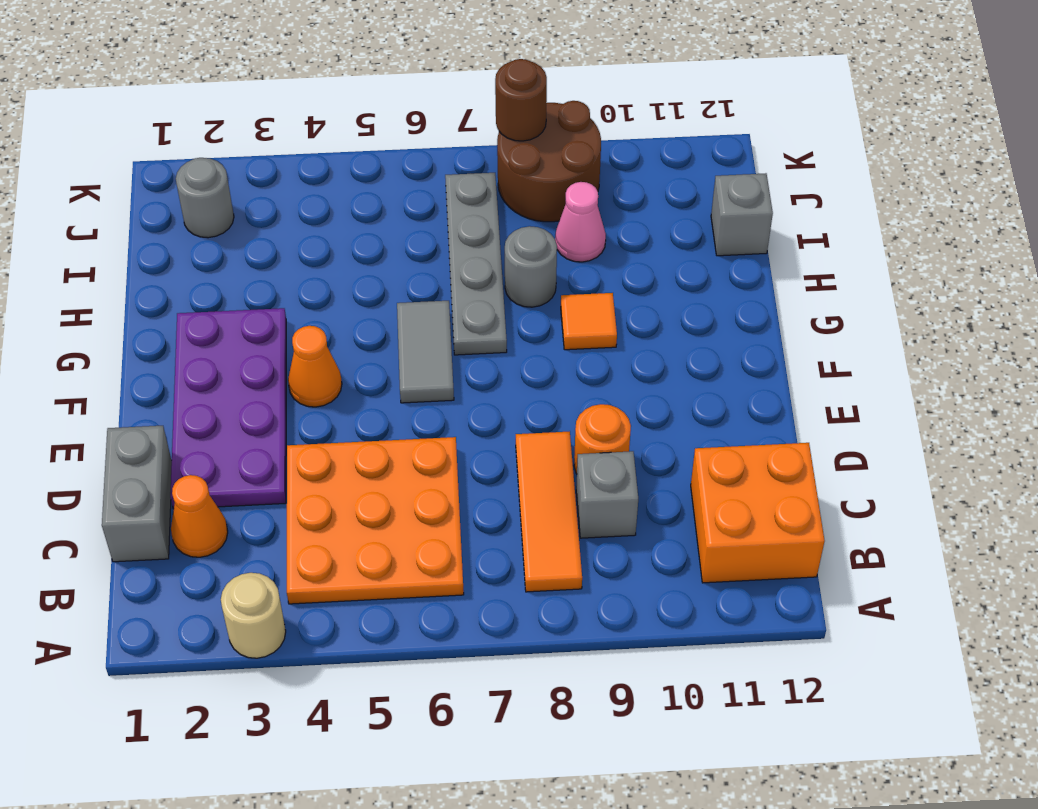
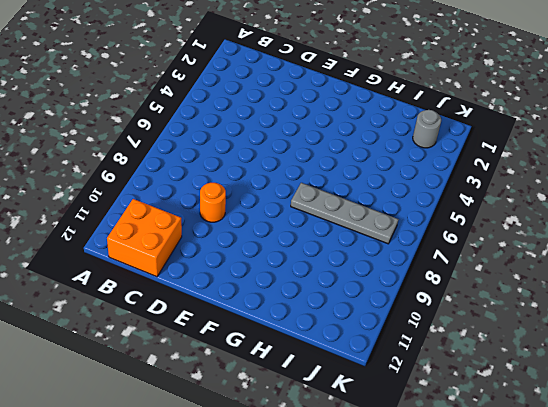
none -> tan round brick A3 level 1
none -> orange plate B4:D6 level 1
none -> orange tile B8:D8 level 1

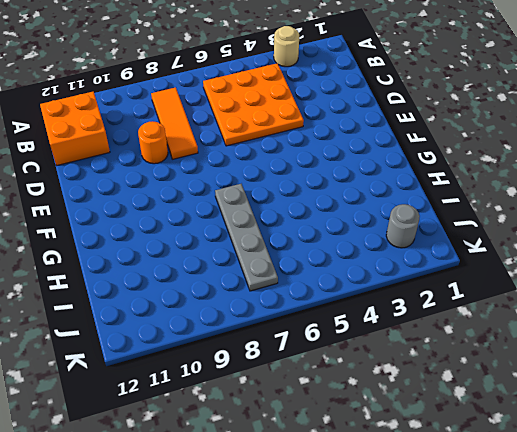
none -> grey brick C1:D1 level 1
none -> orange cone C2 level 1
none -> grey brick C9 level 1

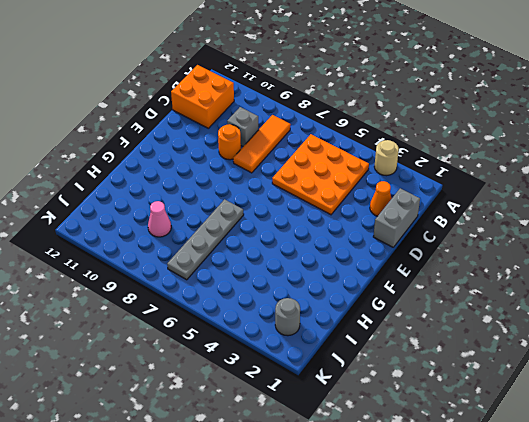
none -> purple plate D2:G3 level 1
none -> orange cone F4 level 1
none -> grey tile F6:G6 level 1

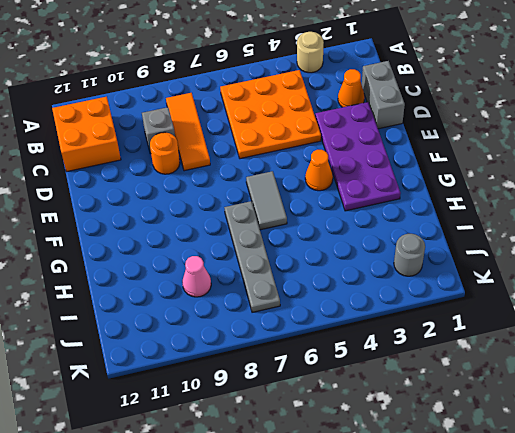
none -> orange tile G9 level 1
none -> grey round brick H8 level 1
none -> grey brick I12 level 1

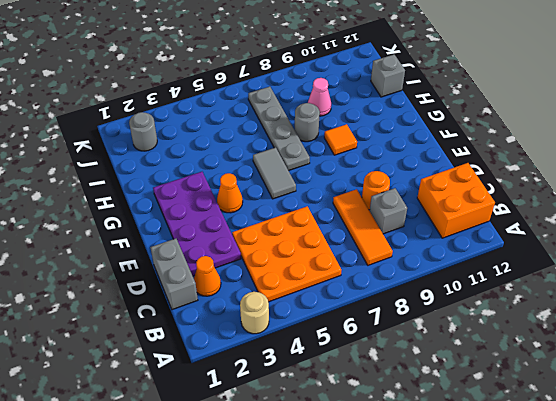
none -> brown round brick J8:K9 level 1
none -> brown round brick K8 level 2

